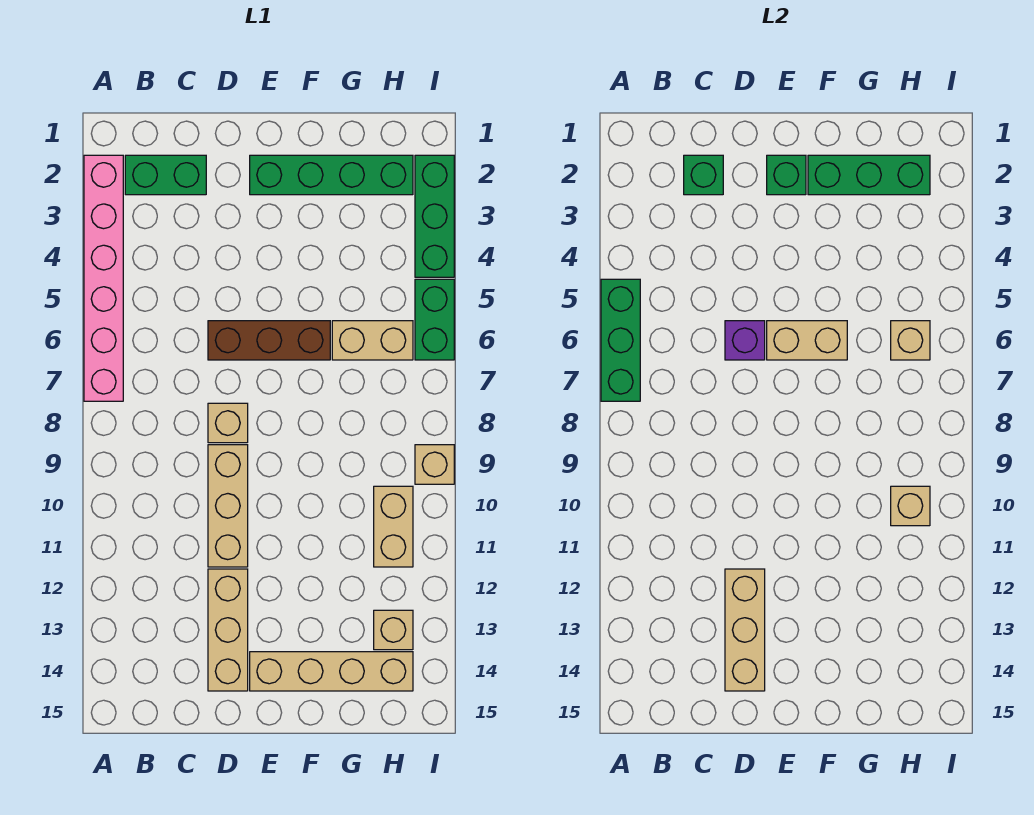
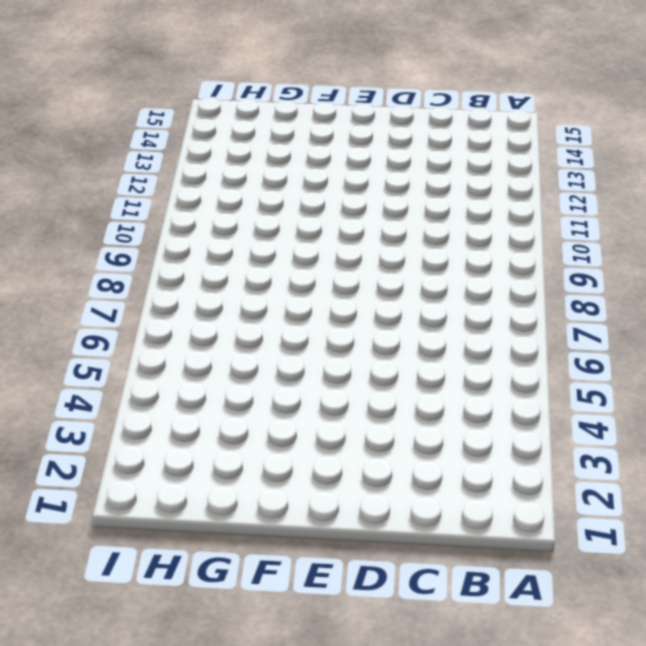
none -> pink brick A2:A7 level 1
none -> green brick B2:C2 level 1
none -> brown brick D6:F6 level 1

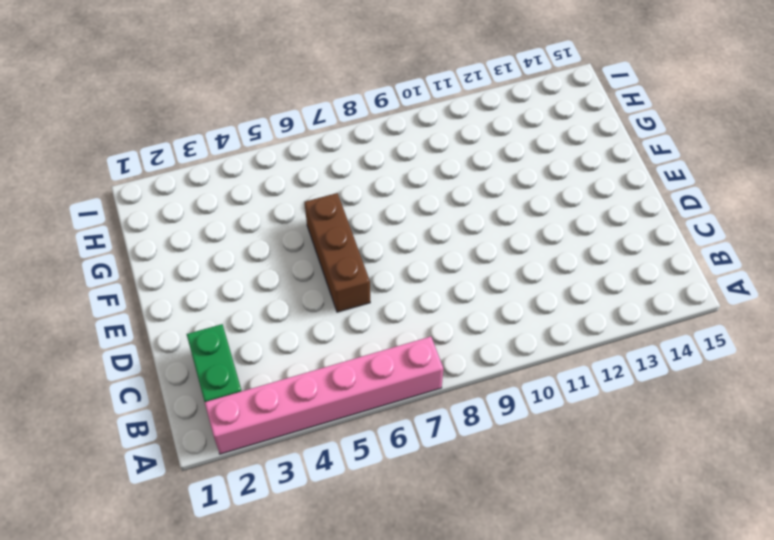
none -> tan brick D8 level 1
none -> tan brick D9:D11 level 1
none -> tan brick D12:D14 level 1

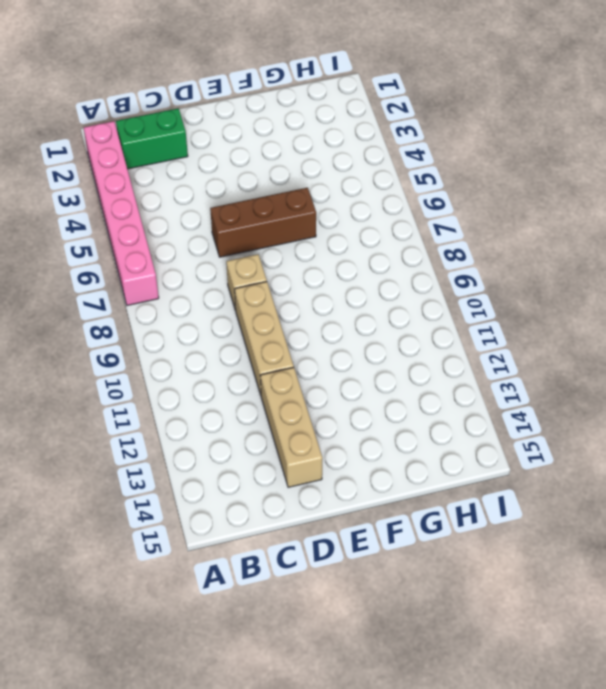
none -> green brick E2:H2 level 1
none -> tan brick E14:H14 level 1
none -> tan brick G6:H6 level 1

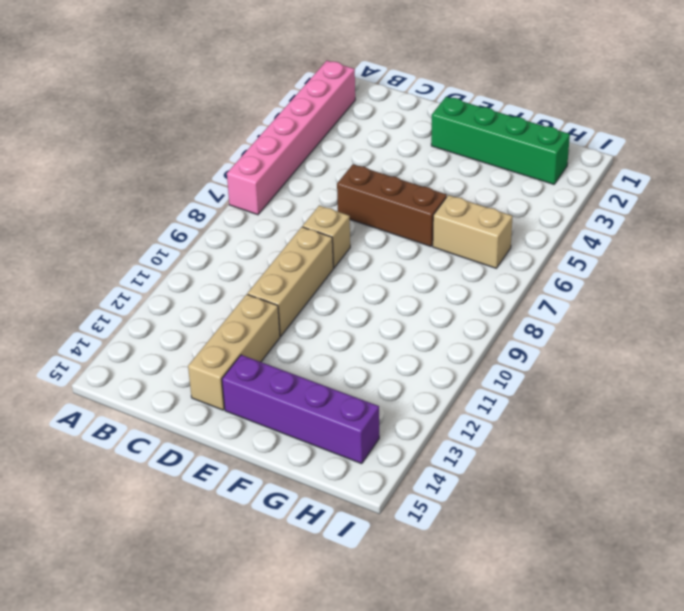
purple brick E14:H14 level 1 -> tan brick E14:H14 level 1
none -> green brick B2:C2 level 1
none -> tan brick H10:H11 level 1
none -> tan brick H13 level 1

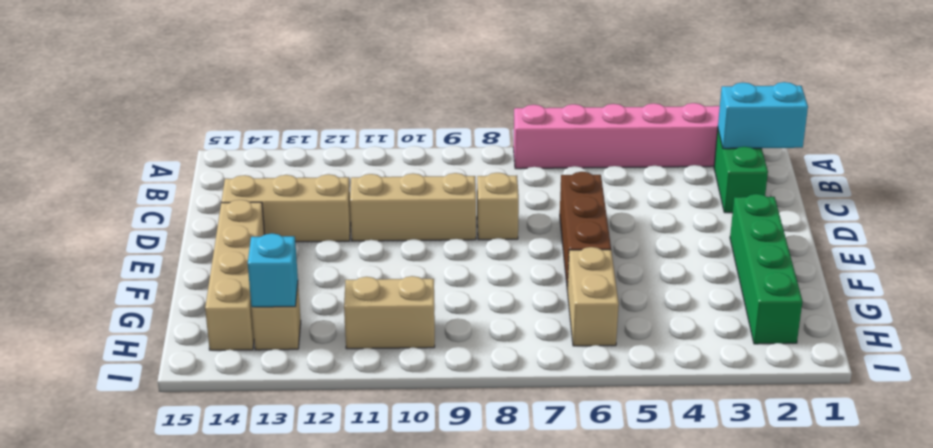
cyan brick B1:B2 level 2 -> none
cyan brick H13 level 2 -> none
none -> green brick I2:I4 level 1
none -> green brick I5:I6 level 1
none -> tan brick I9 level 1

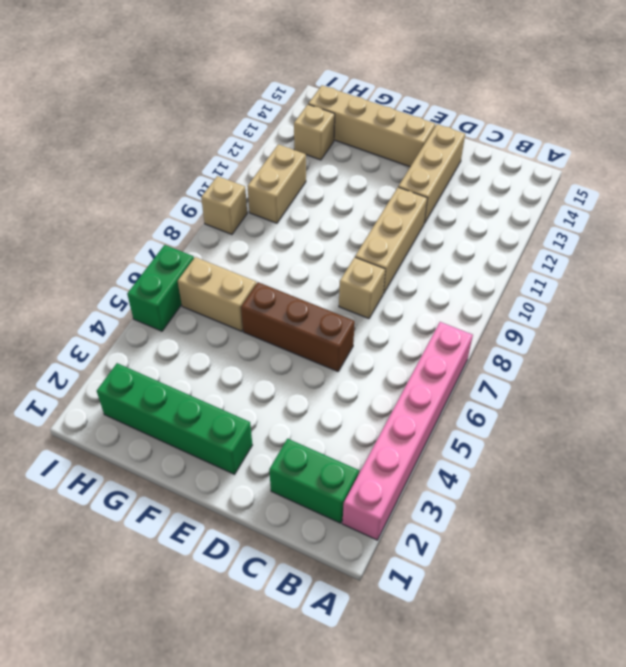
none -> green brick I2:I4 level 1
none -> green brick A5:A7 level 2
none -> green brick C2 level 2

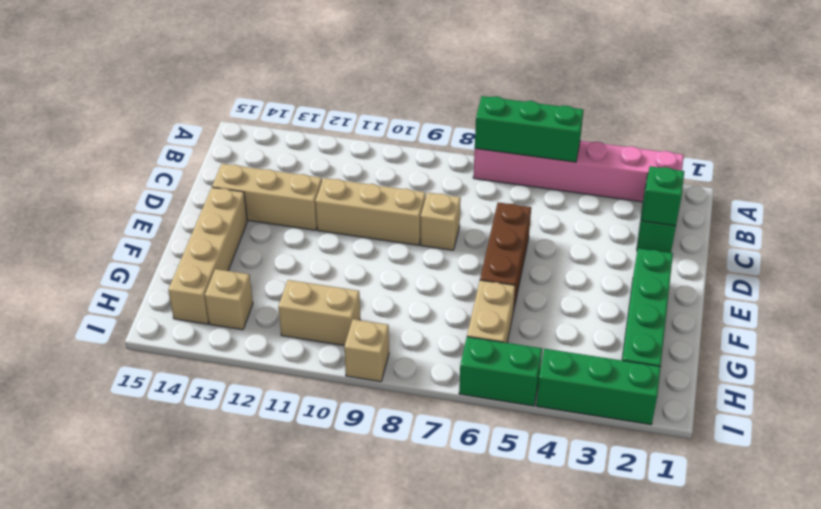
none -> purple brick D6 level 2
none -> tan brick D12:D14 level 2
none -> green brick E2 level 2

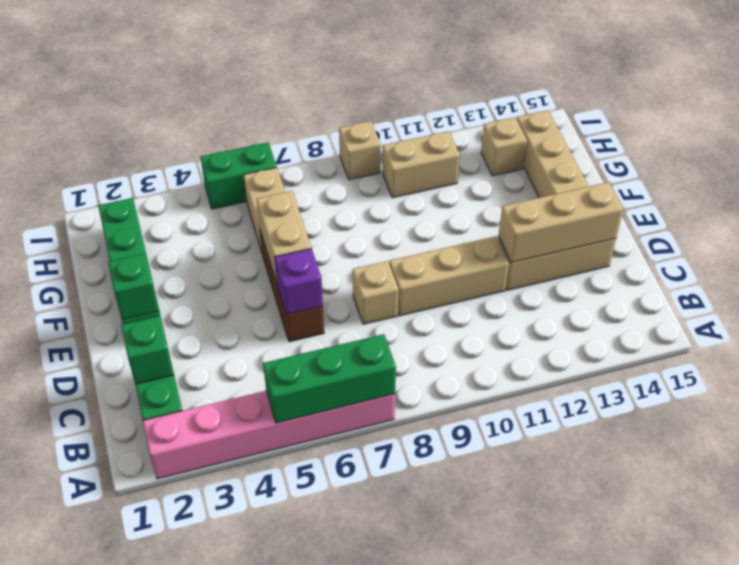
none -> green brick I2:I4 level 1
none -> green brick F2:H2 level 2
none -> tan brick H6 level 2

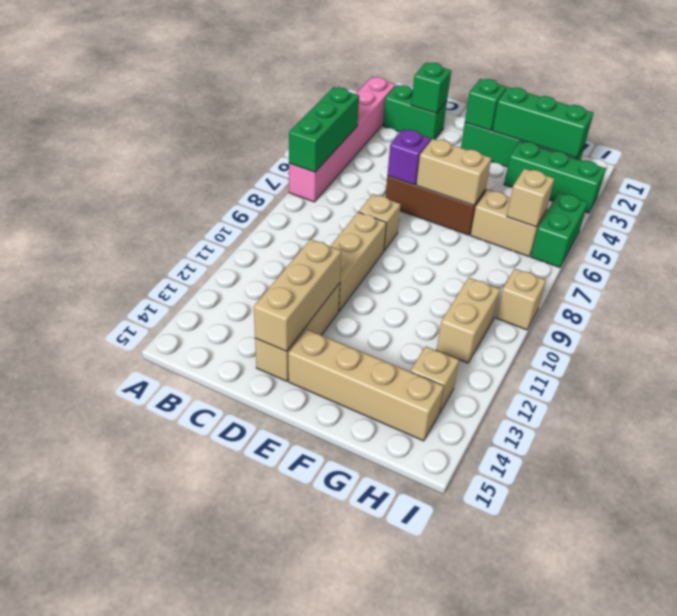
green brick G3:I3 level 1 -> green brick I2:I4 level 1
none -> tan brick H10 level 2

